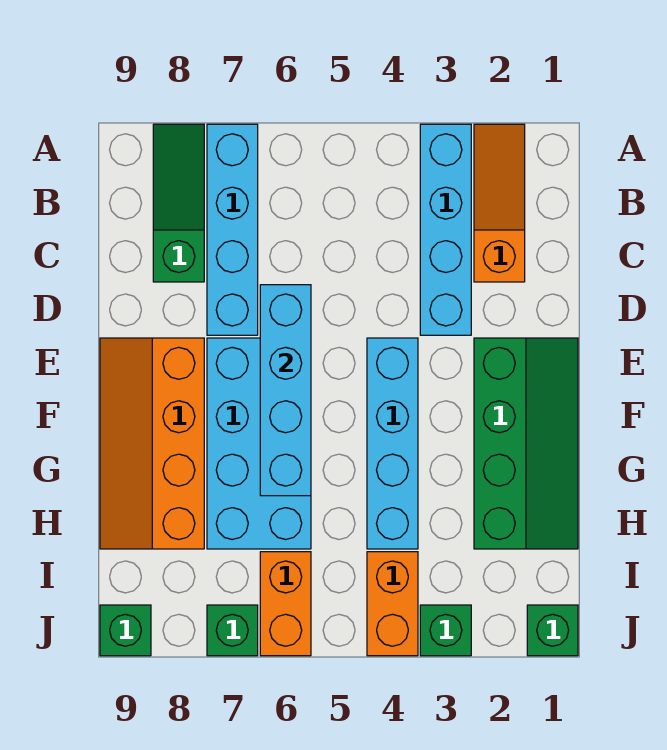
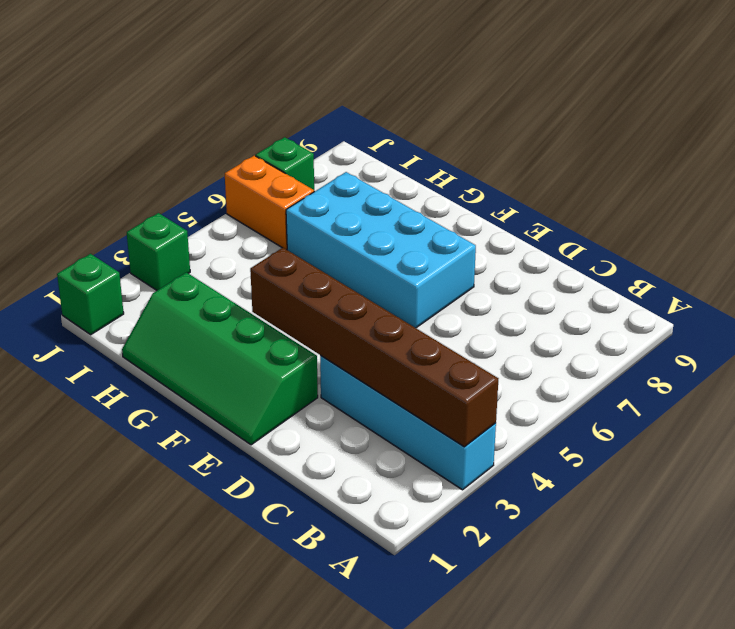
brown brick A3:F3 level 2 -> none
none -> orange slope A2:C2 level 1 top C
none -> cyan brick A7:D7 level 1
none -> green slope A8:C8 level 1 top C

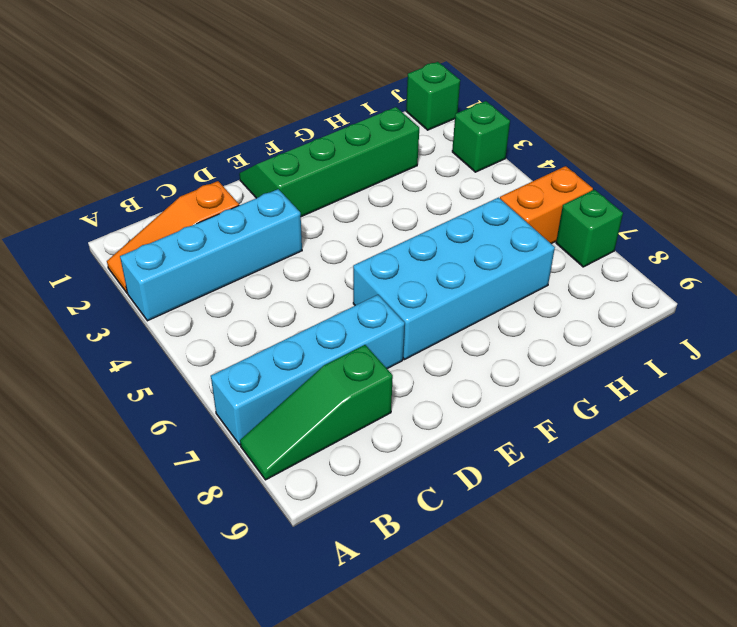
none -> cyan brick E4:H4 level 1
none -> orange slope E8:H9 level 1 top 8
none -> orange brick I4:J4 level 1

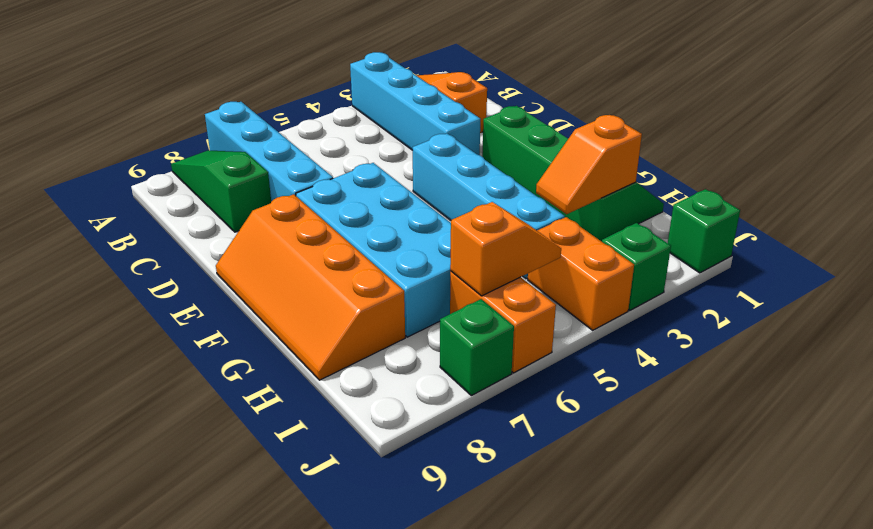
orange slope H2:H3 level 2 top 2 -> none
orange slope I5:I6 level 2 top 6 -> none
none -> green brick J9 level 1
none -> cyan brick D6:G6 level 2

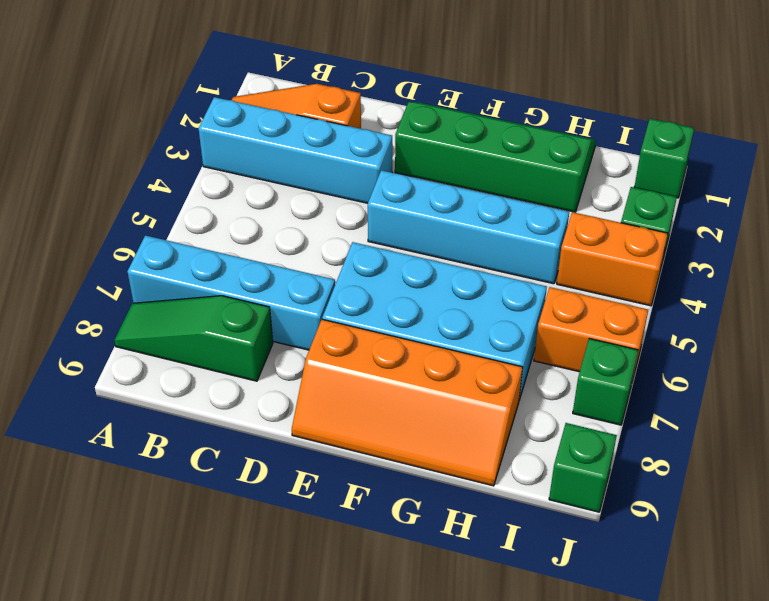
none -> cyan brick D6:G6 level 2

